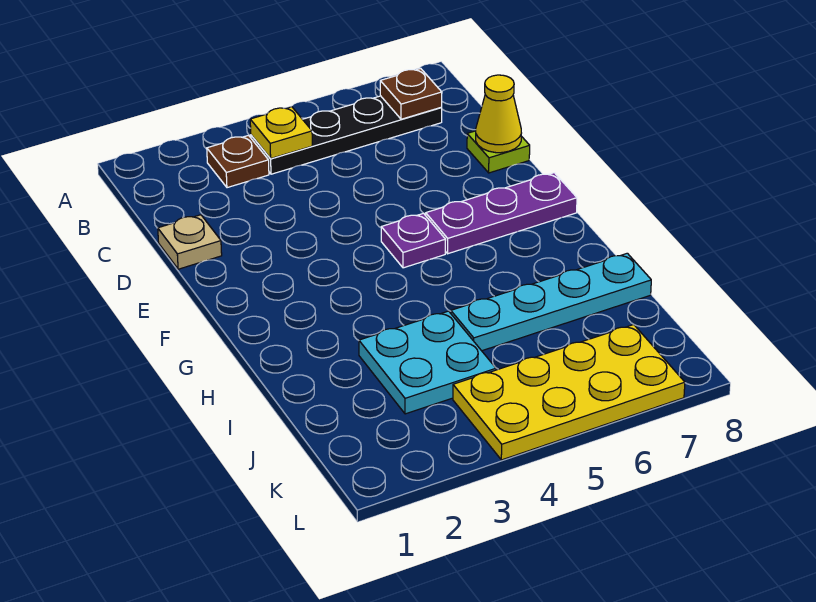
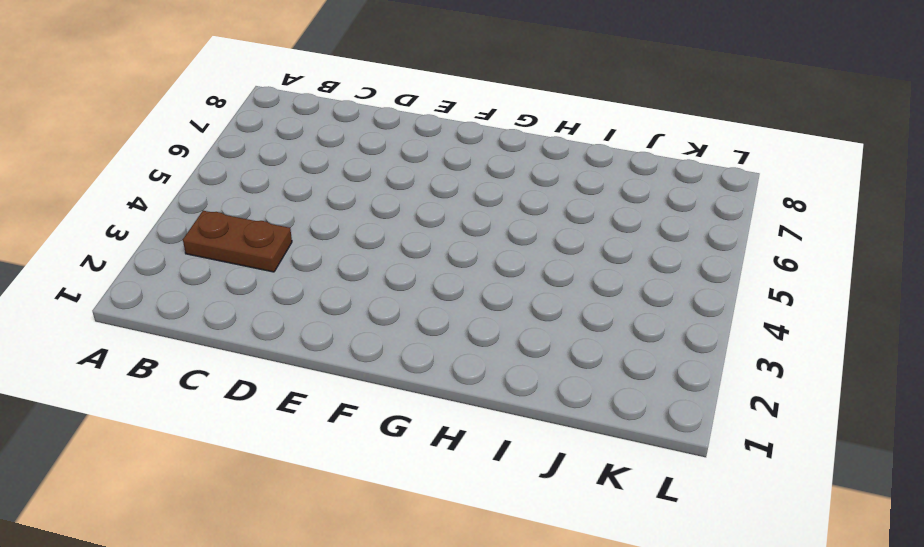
brown plate B3:C3 level 1 -> brown plate B3 level 1
none -> black plate B4:B7 level 1
none -> tan plate D1 level 1
none -> lime plate D8 level 1

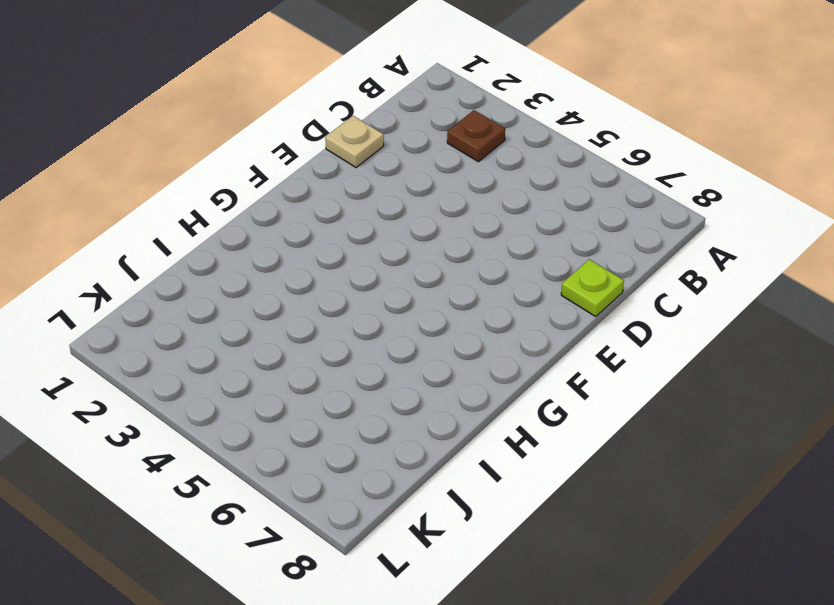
none -> black plate B4:B7 level 1
none -> purple plate F5 level 1
none -> purple plate F6:F8 level 1

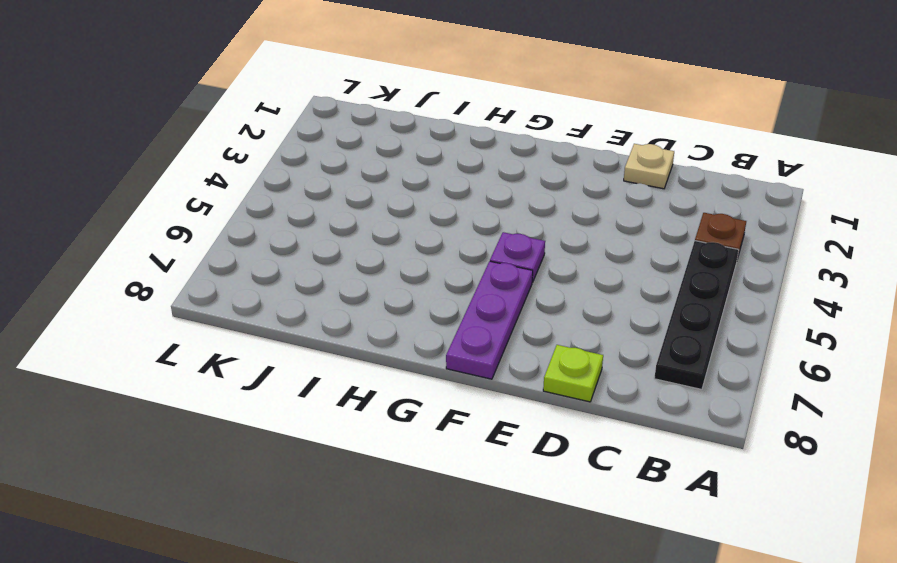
none -> cyan plate I3:J4 level 1
none -> cyan plate I5:I8 level 1
none -> yellow plate K4:L7 level 1

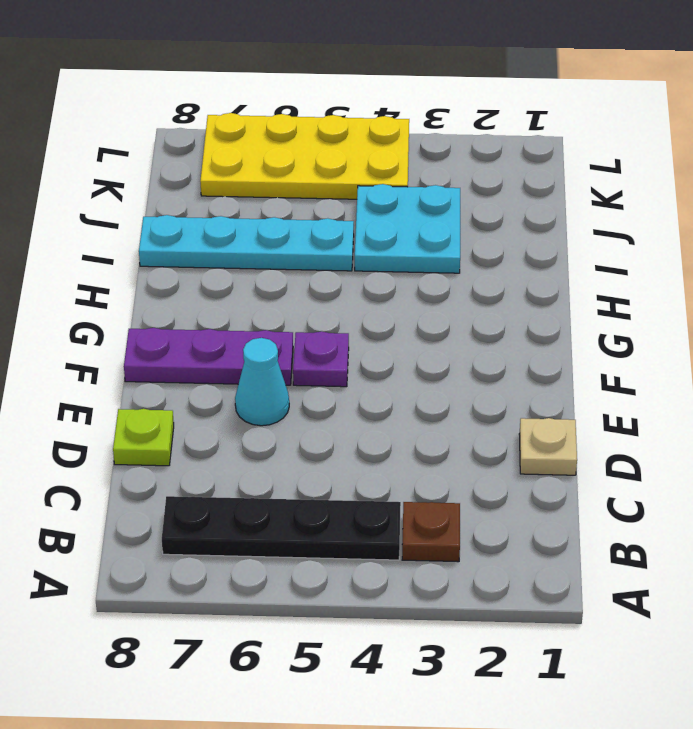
cyan cone E6 level 1 -> none
none -> yellow plate B4 level 2
none -> brown plate B7 level 2
none -> yellow cone D8 level 2

